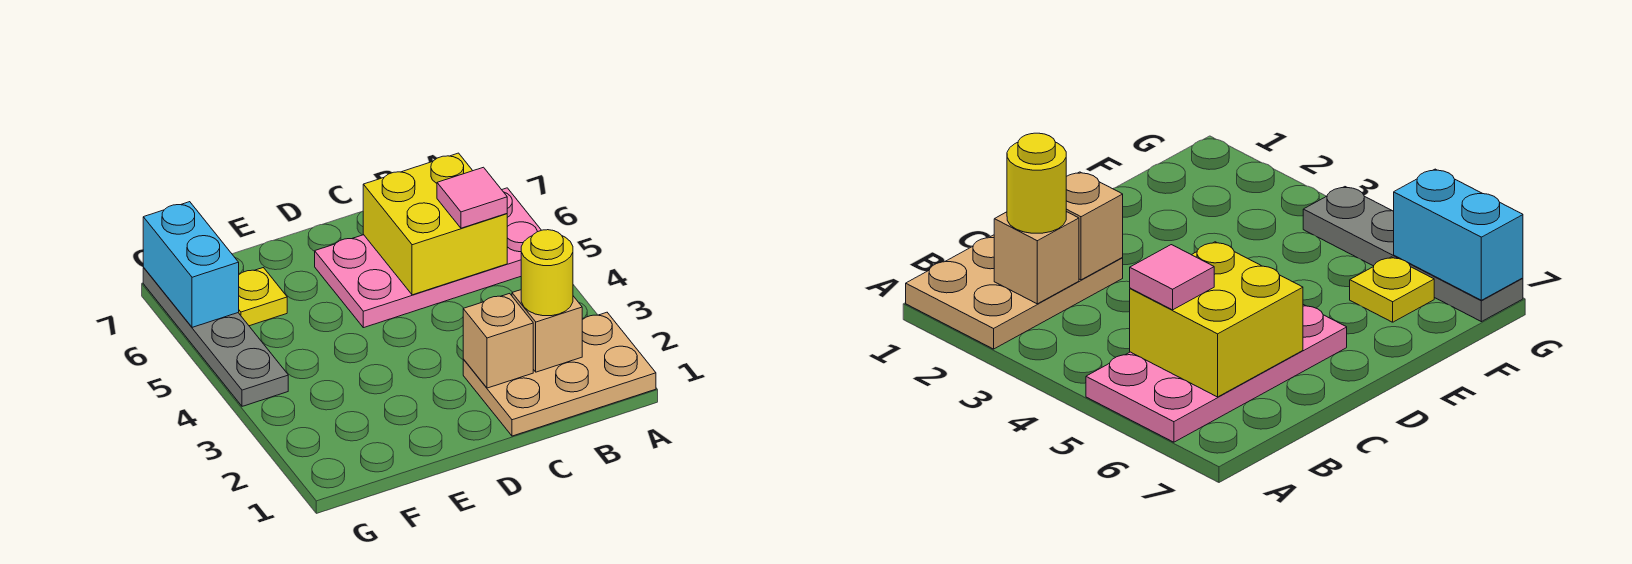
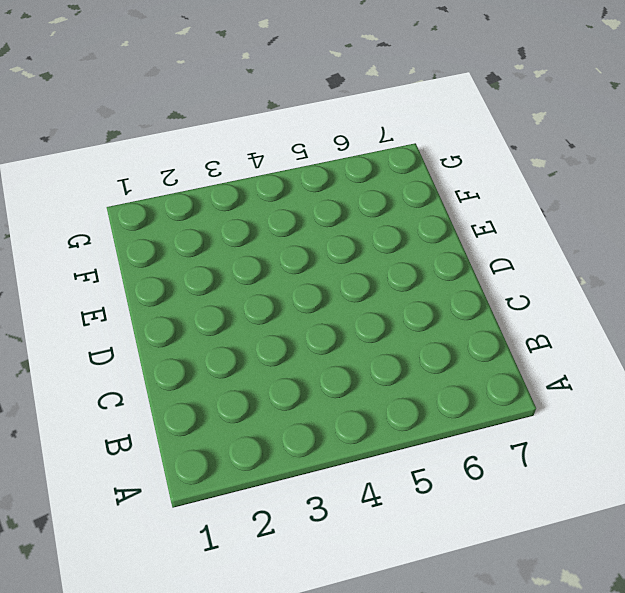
none -> tan plate A1:C2 level 1
none -> pink plate A5:D6 level 1

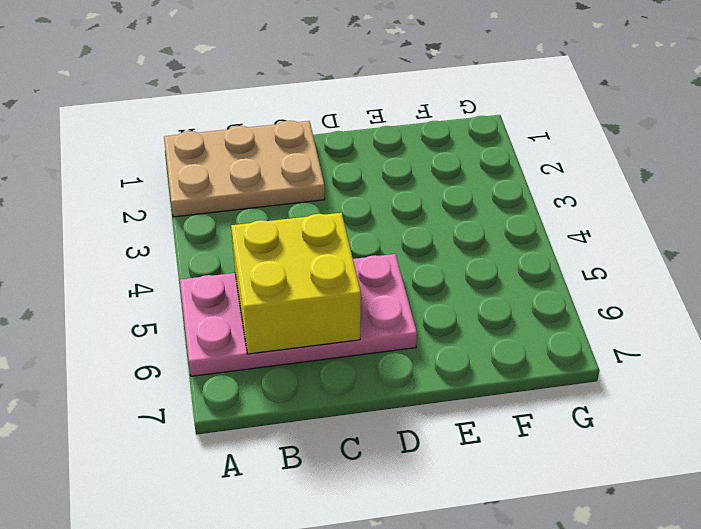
none -> yellow plate F6 level 1
none -> grey plate G4:G7 level 1

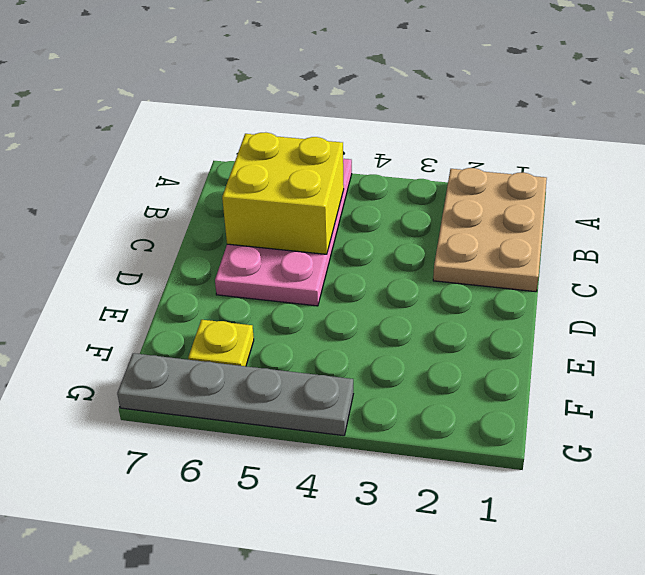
none -> tan brick B2 level 2
none -> tan brick C2 level 2

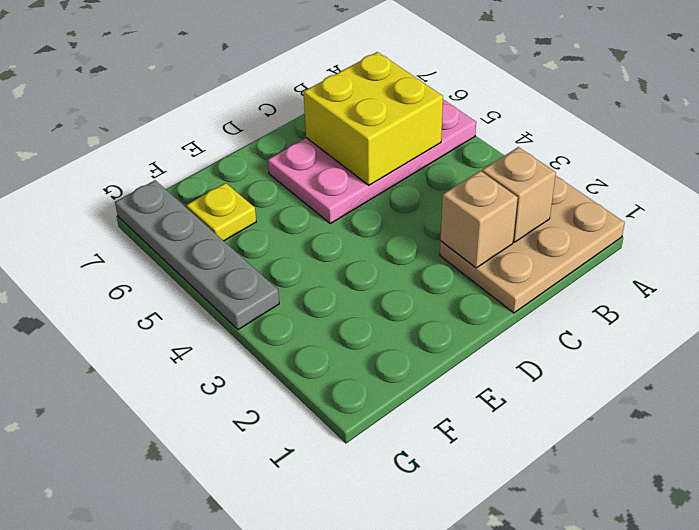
none -> cyan brick G6:G7 level 2
none -> yellow round brick B2 level 3

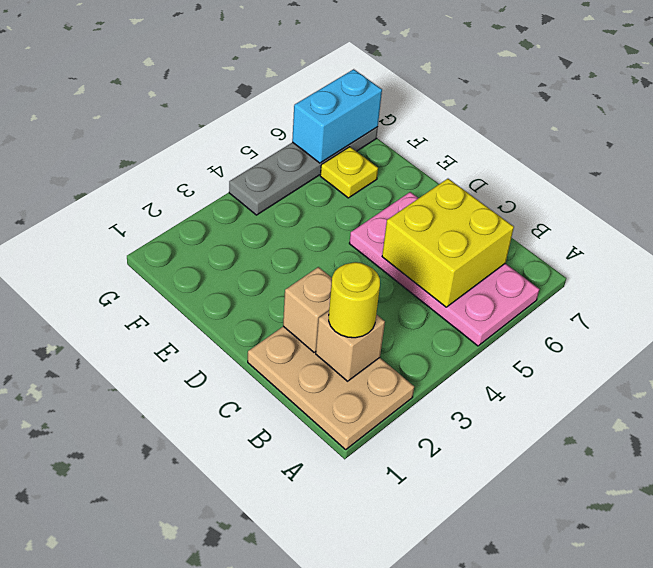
none -> pink tile B5 level 3

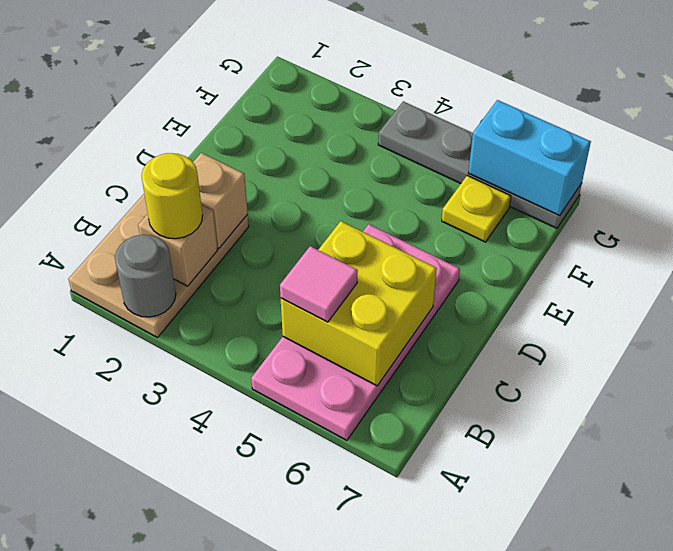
grey round brick A2 level 2 -> none

